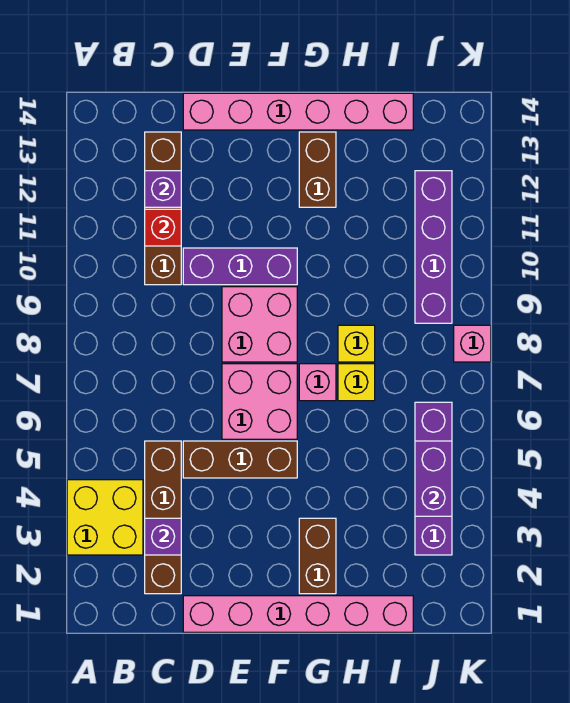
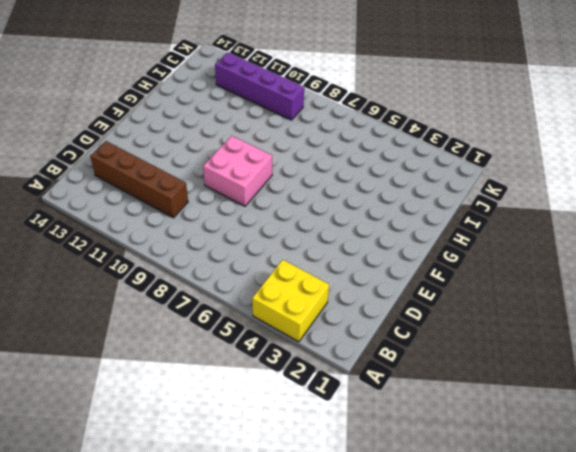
none -> brown brick C2:C5 level 1
none -> pink brick D1:I1 level 1
none -> brown brick D5:F5 level 1

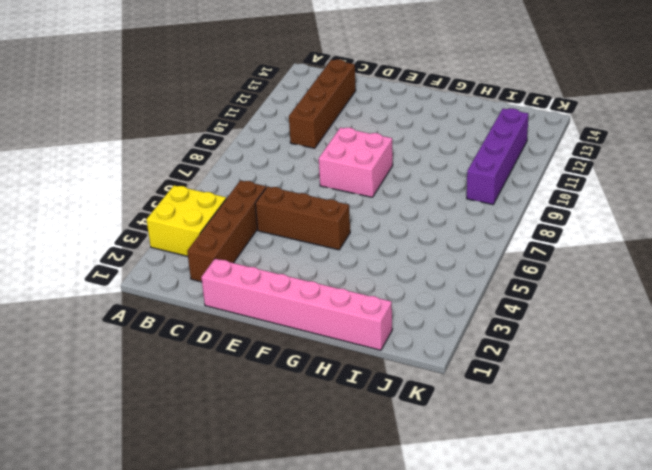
none -> purple brick D10:F10 level 1
none -> pink brick D14:I14 level 1
none -> pink brick E6:F7 level 1

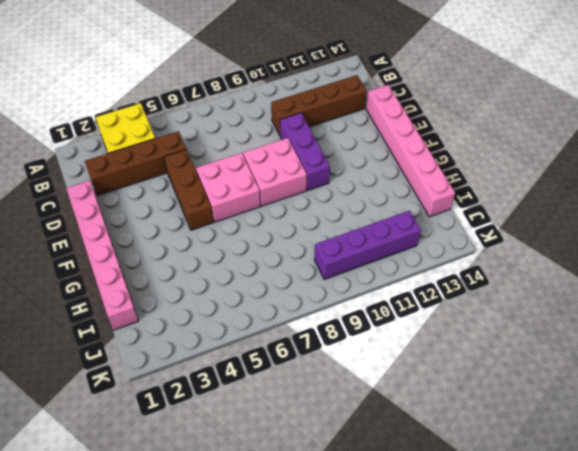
none -> brown brick G2:G3 level 1
none -> pink brick G7 level 1
none -> brown brick G12:G13 level 1

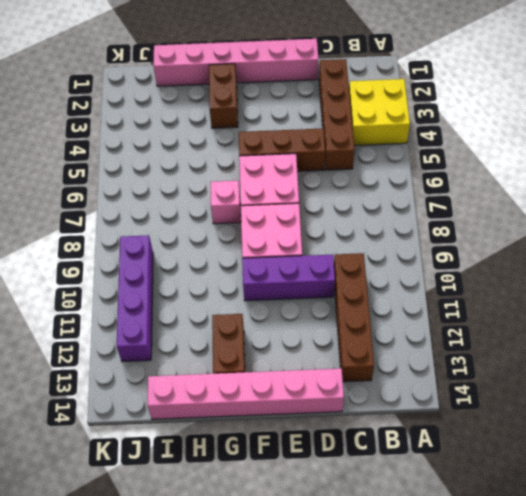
none -> yellow brick H7 level 1
none -> yellow brick H8 level 1
none -> purple brick J3:J6 level 1

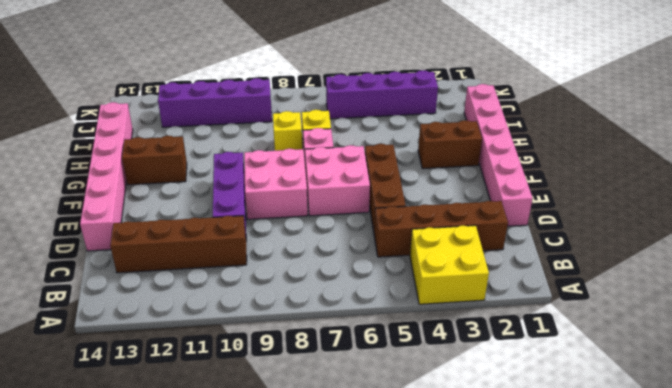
none -> pink brick K8 level 1
none -> purple brick C3 level 2
none -> red brick C11 level 2

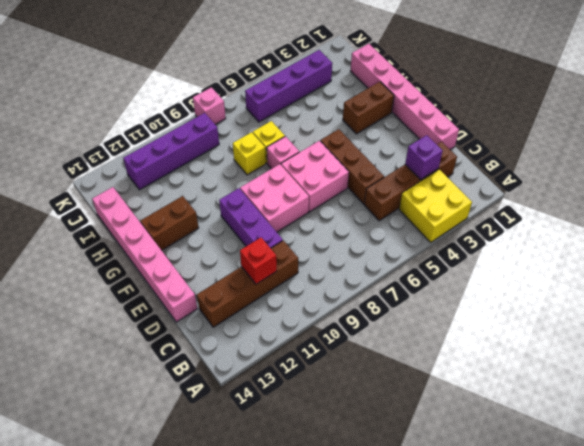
none -> purple brick C12 level 2
none -> purple brick J4:J5 level 2

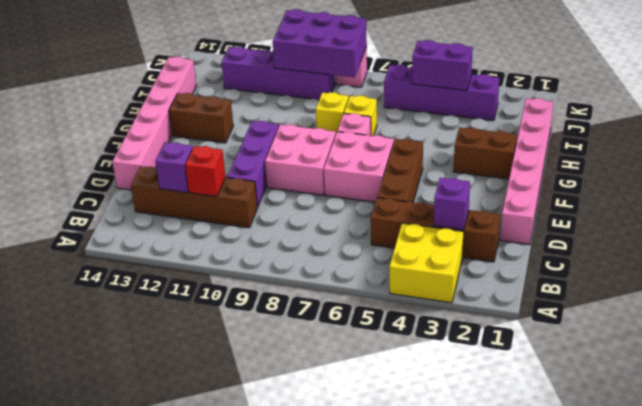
purple brick J8:K10 level 2 -> none

